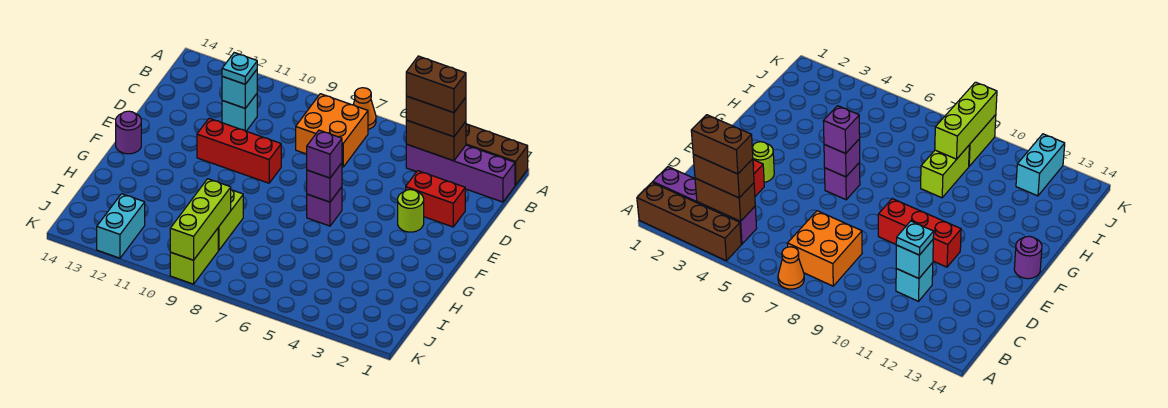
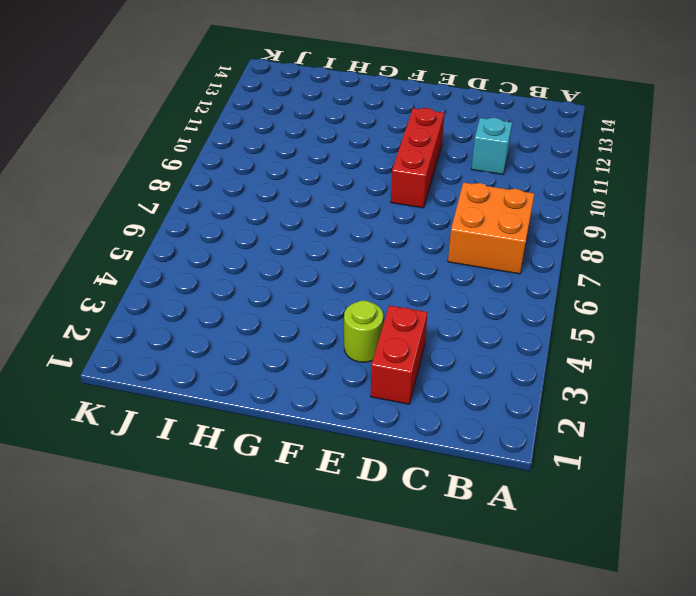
none -> brown brick A1:A4 level 1
none -> orange cone A7 level 1
none -> purple brick B1:B4 level 1

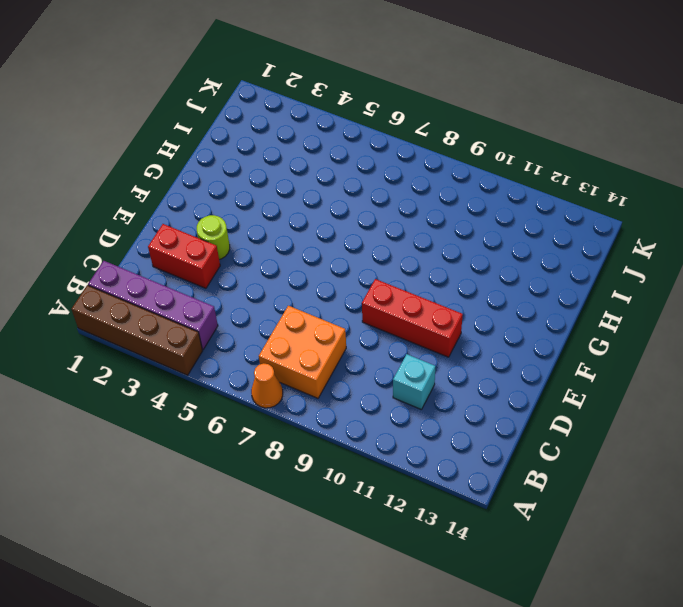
none -> purple brick F6 level 1
none -> purple round brick F14 level 1
none -> lime brick H9:I9 level 1

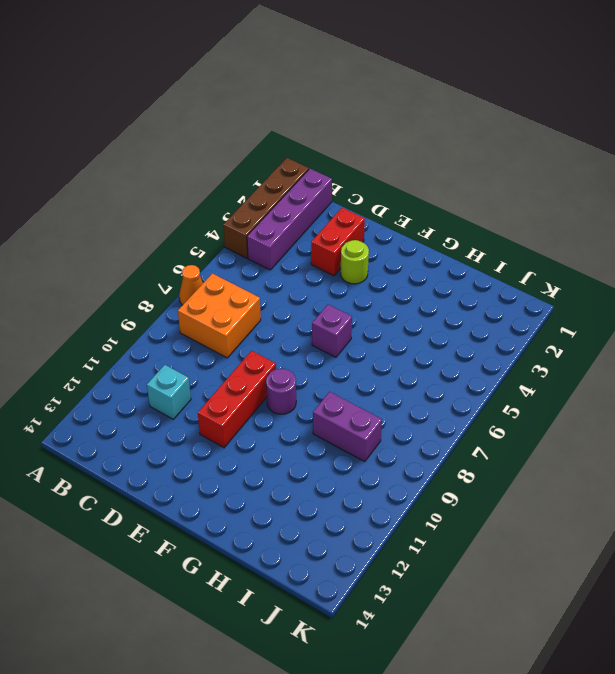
purple round brick F9 level 1 -> purple round brick F14 level 1
purple brick H9:I9 level 1 -> lime brick H9:I9 level 1
none -> lime brick J9:K9 level 1
none -> cyan brick J12:K12 level 1
none -> brown brick B3:B4 level 2

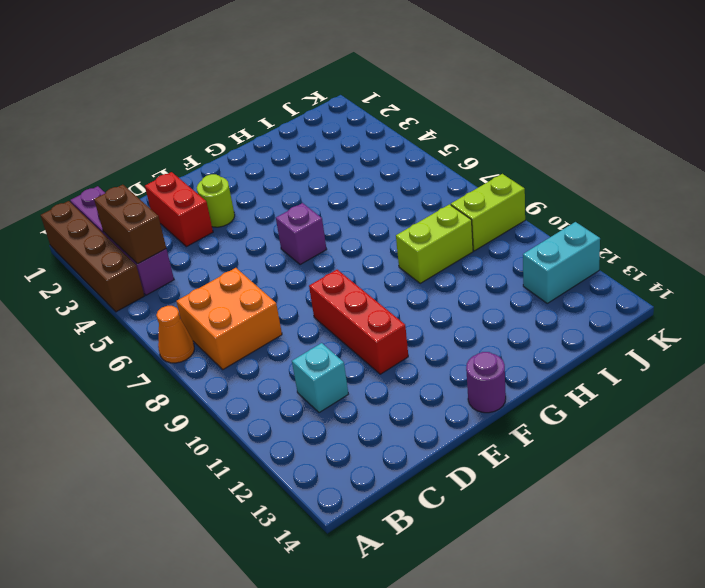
none -> cyan brick C11 level 2
none -> purple brick F6 level 2
none -> lime brick I9:K9 level 2

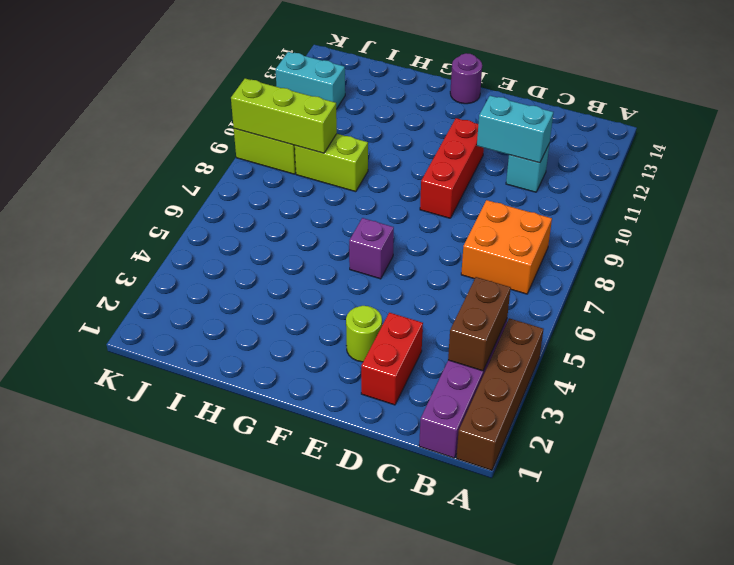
cyan brick C11:D11 level 2 -> cyan brick C11 level 2
none -> orange cone A7 level 1
none -> purple brick F6 level 2
none -> brown brick B3:B4 level 3

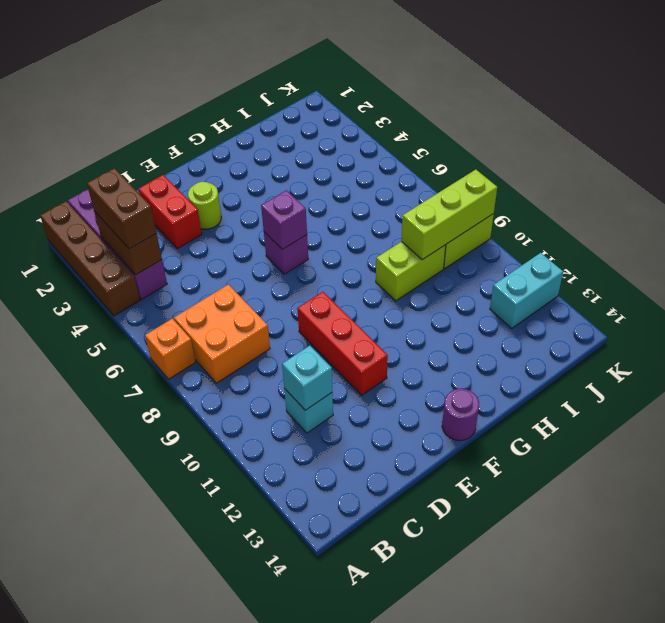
orange brick A7 level 1 -> orange cone A7 level 1
none -> cyan plate C11 level 3
none -> purple brick F6 level 3
none -> brown brick B3:B4 level 4

